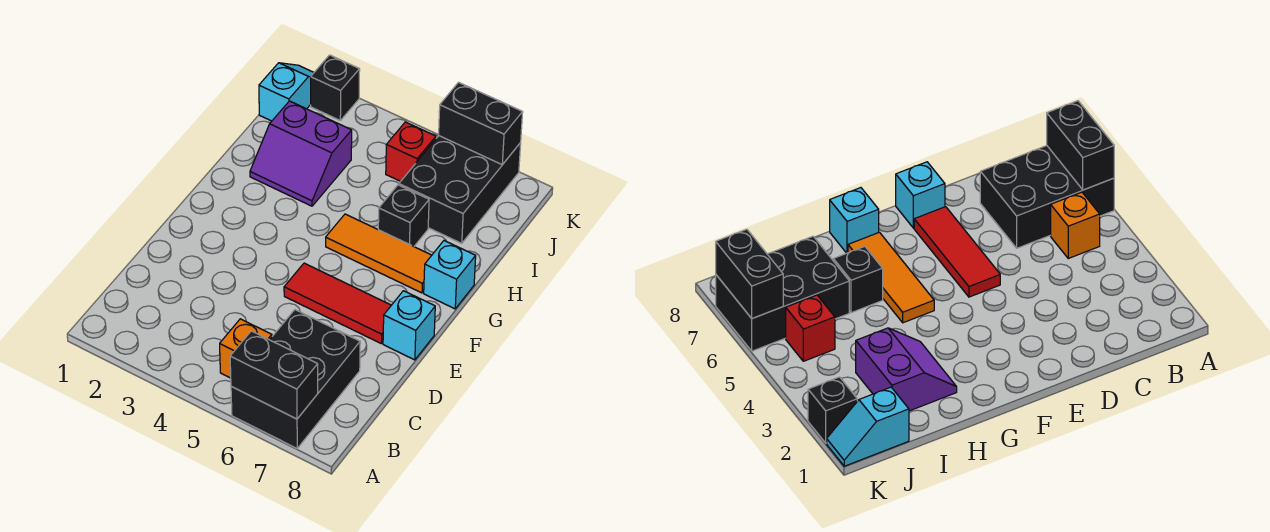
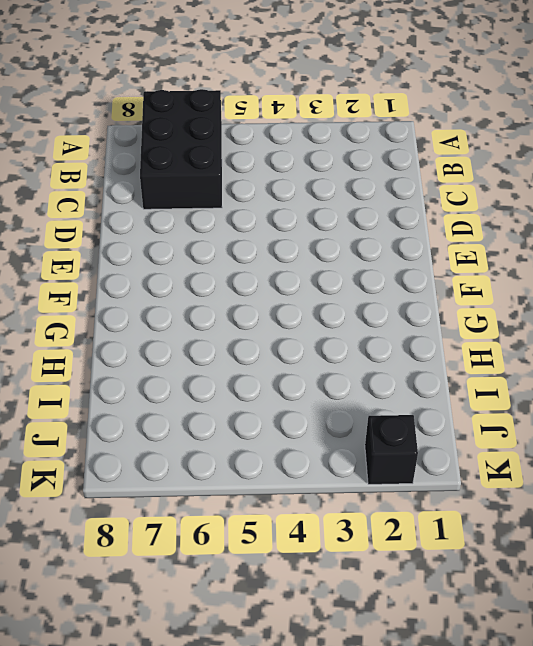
none -> orange brick B5 level 1
none -> red tile E5:E7 level 1
none -> cyan brick E8 level 1

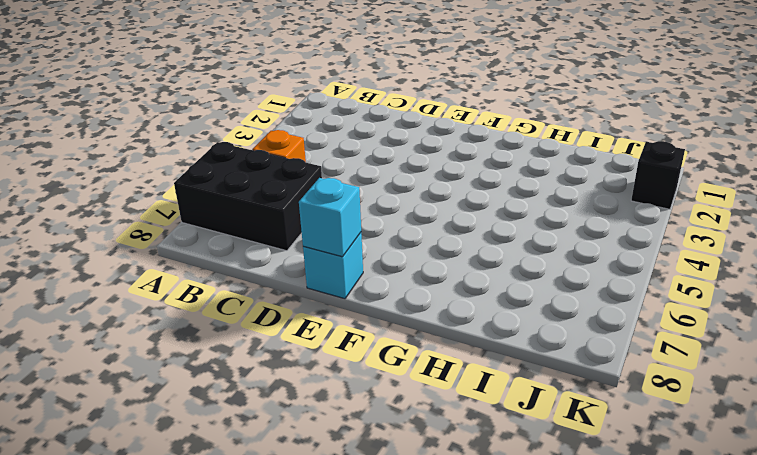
cyan brick E8 level 2 -> cyan brick G8 level 1
none -> red tile E5:E7 level 1
none -> orange tile G5:G7 level 1
none -> purple slope H2:I3 level 1 top I

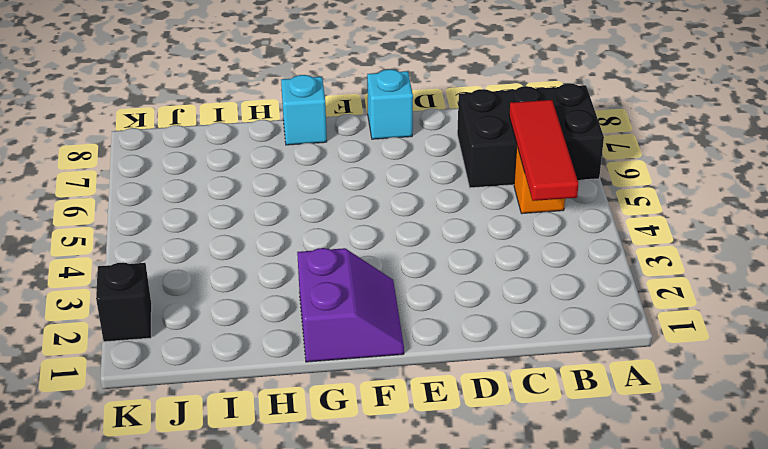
red tile B4:B6 level 2 -> red tile E5:E7 level 1
purple slope F1:G2 level 1 top G -> purple slope H2:I3 level 1 top I
none -> orange tile G5:G7 level 1
none -> black brick H6 level 1
none -> black brick I6:K7 level 1

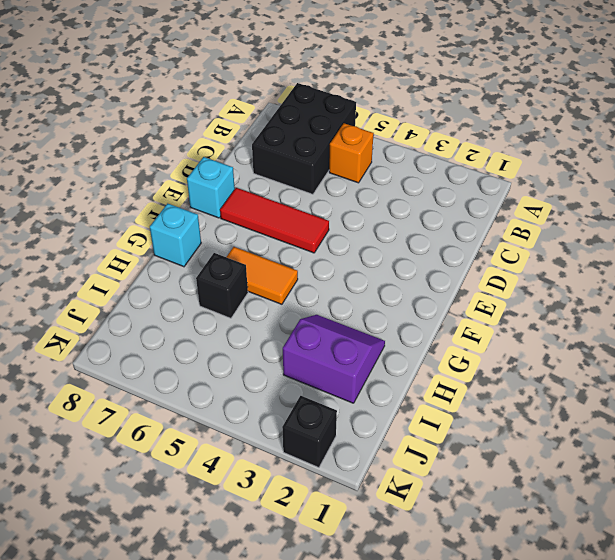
orange tile G5:G6 level 1 -> orange tile G5:G7 level 1
none -> black brick I6:K7 level 1
none -> cyan slope J1:K1 level 1 top J
none -> red brick J5 level 1

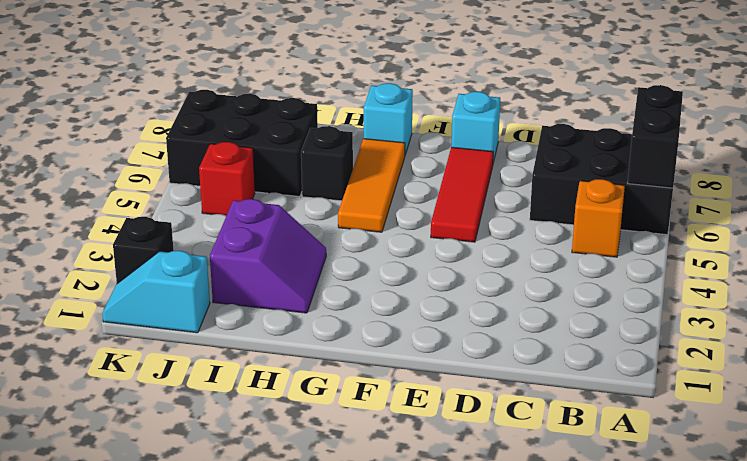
none -> black brick K6:K7 level 2

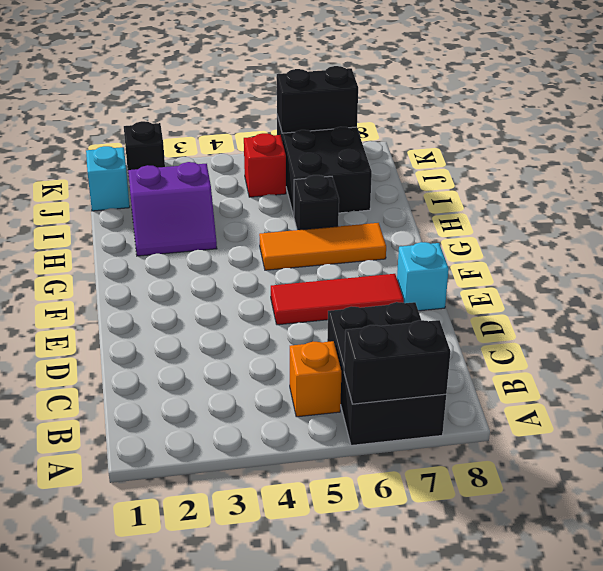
none -> cyan brick G8 level 1

